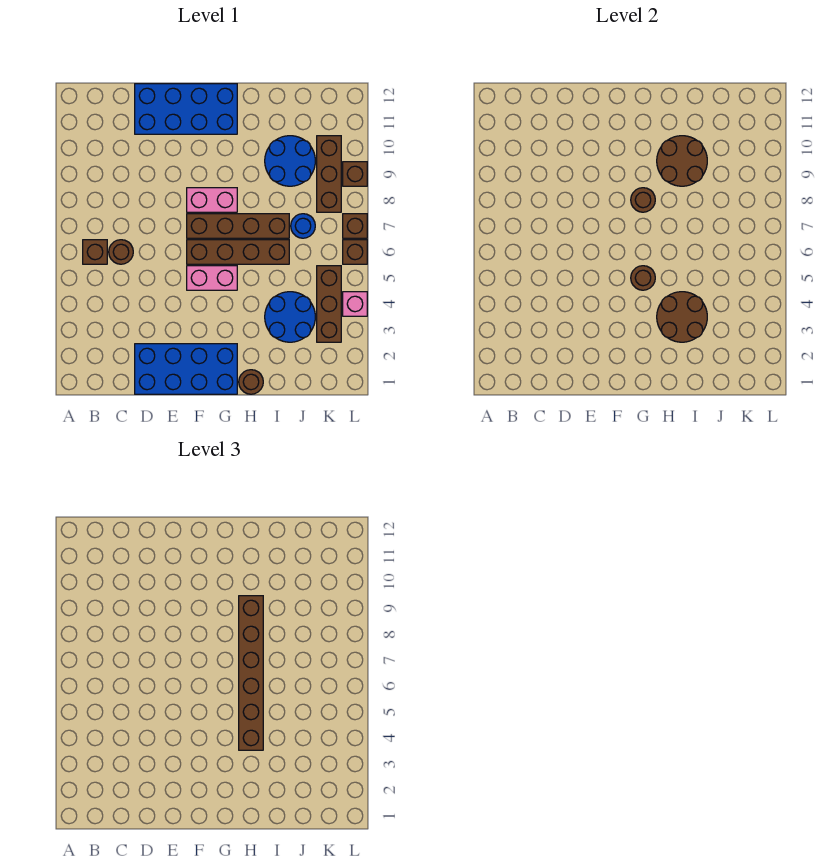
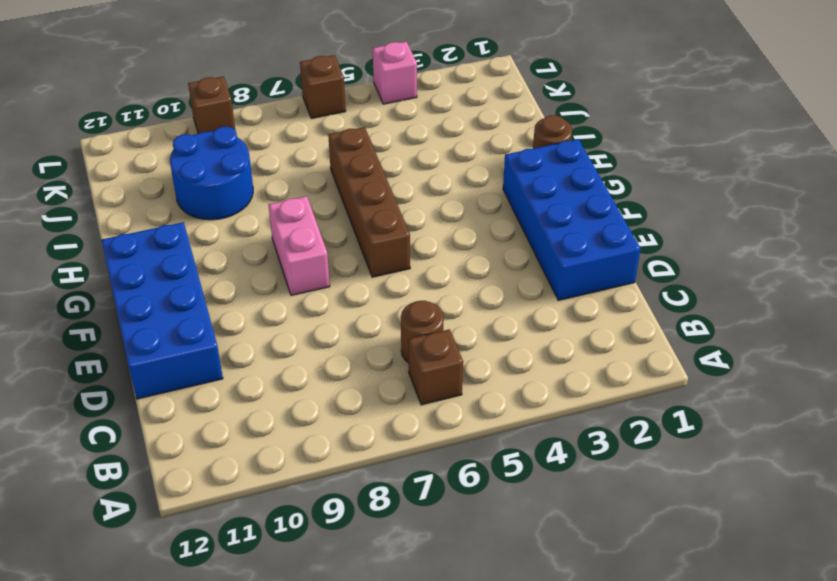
none -> pink brick F5:G5 level 1
none -> brown brick F7:I7 level 1
none -> blue round brick I3:J4 level 1

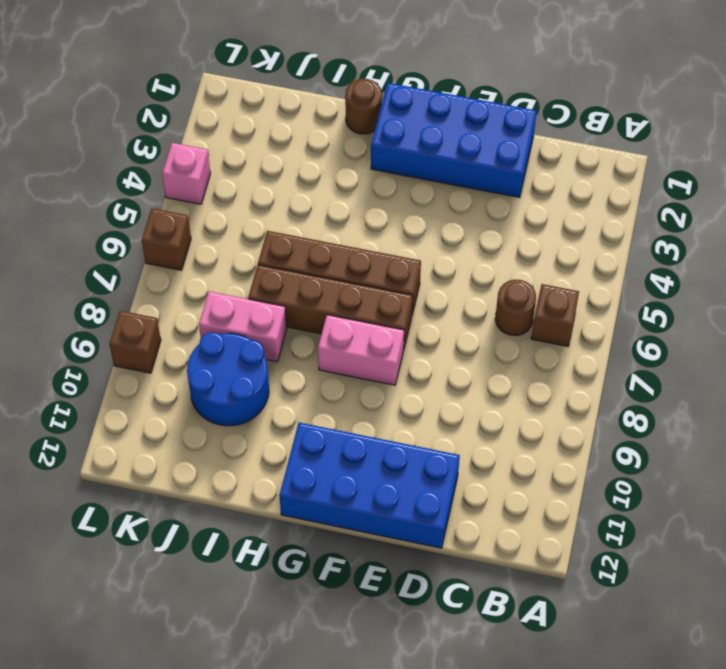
pink brick I8:J8 level 1 -> pink brick F5:G5 level 1
none -> blue round brick I3:J4 level 1
none -> blue round brick J7 level 1
none -> brown brick K3:K5 level 1

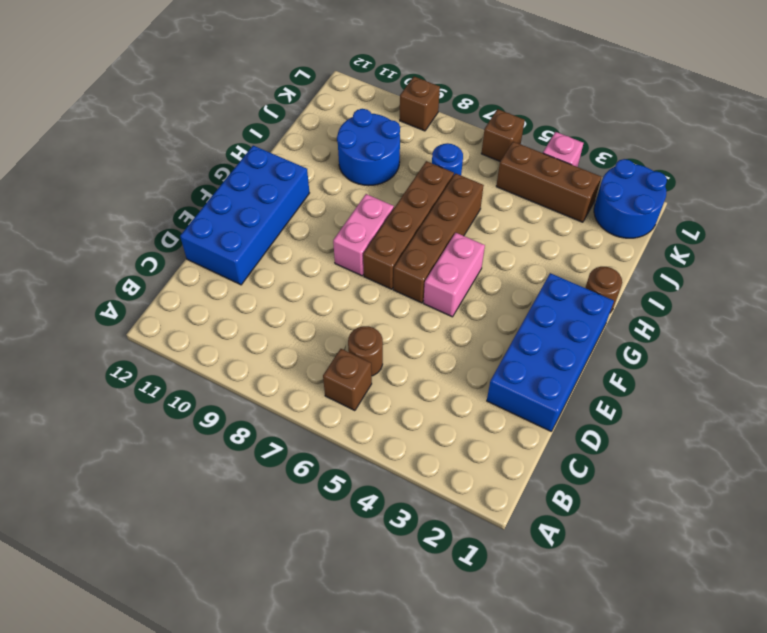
blue round brick K1:L2 level 1 -> blue round brick I3:J4 level 1
none -> brown brick K8:K10 level 1
none -> brown brick L7 level 1
none -> brown round brick G5 level 2

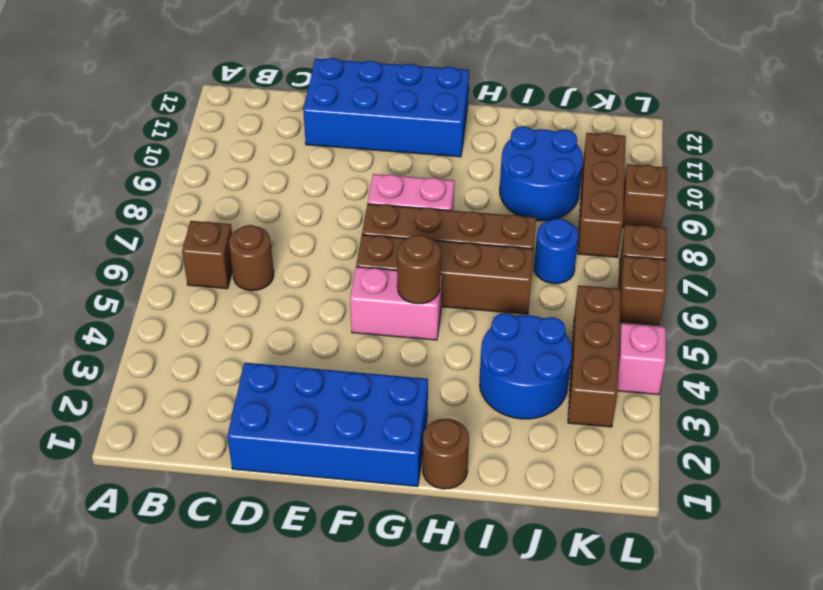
none -> brown round brick G8 level 2
none -> brown round brick H3:I4 level 2
none -> brown round brick H9:I10 level 2

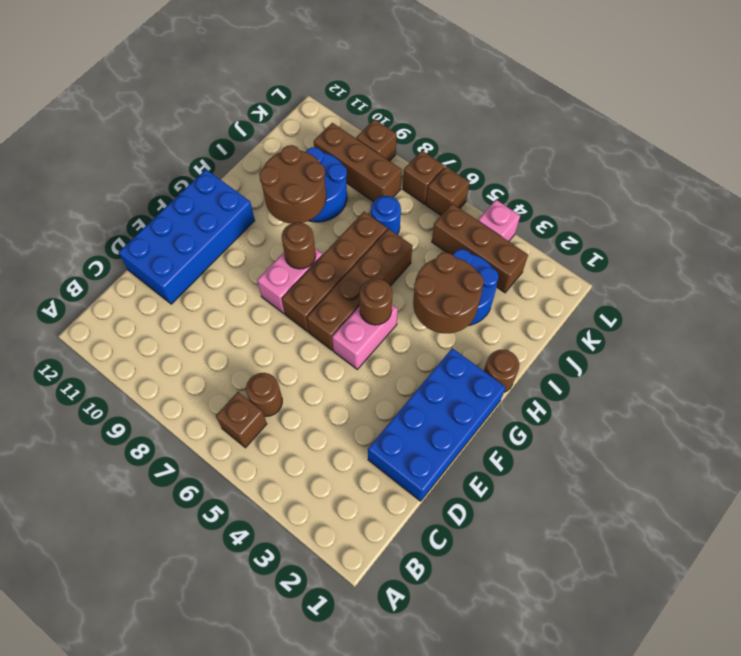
none -> brown brick H4:H9 level 3

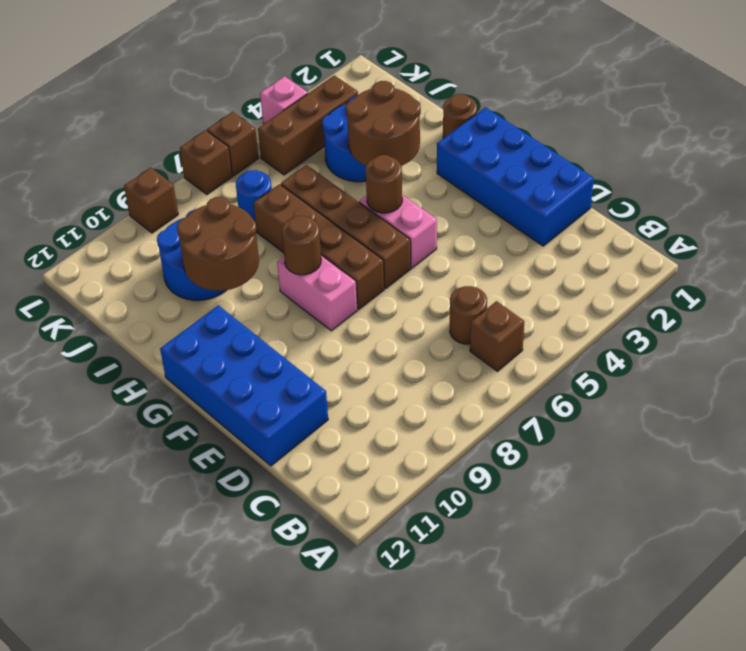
none -> brown brick K8:K10 level 1
none -> brown brick H4:H9 level 3

